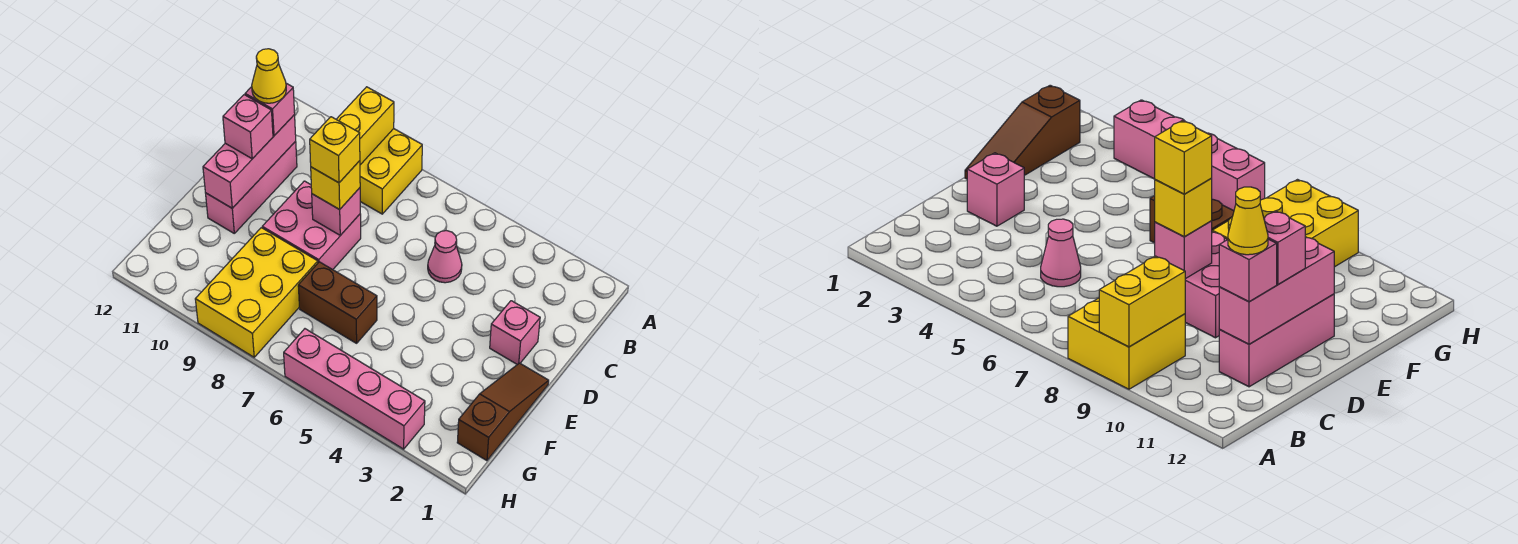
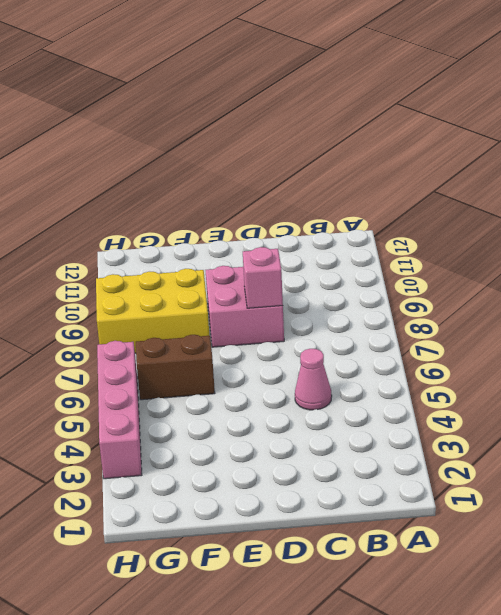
brown brick F6:G6 level 1 -> brown brick F6:F7 level 1
none -> yellow brick A8:B9 level 1
none -> pink brick C11:E11 level 1
none -> pink brick D2 level 1

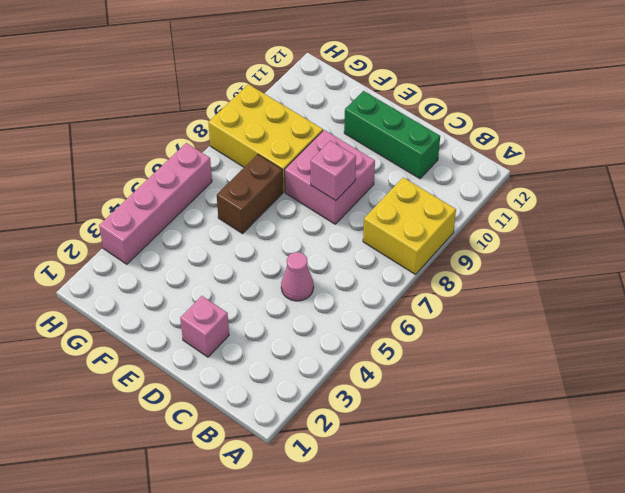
green brick C11:E11 level 1 -> pink brick C11:E11 level 1
none -> brown slope E1:G1 level 1 top G
none -> yellow brick A9:B9 level 2
none -> pink brick C11:E11 level 2

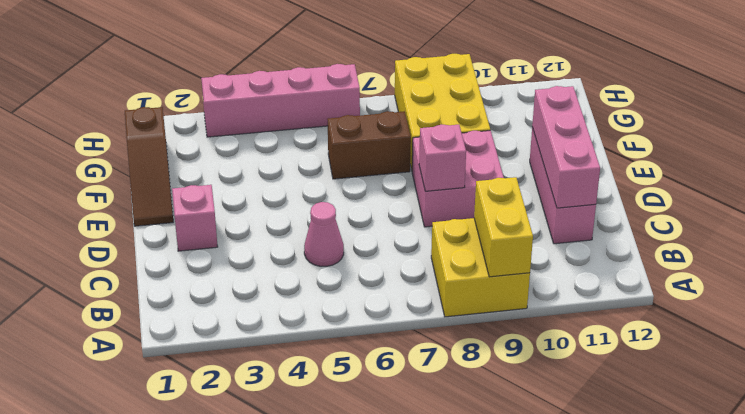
none -> pink brick C11 level 3
none -> yellow brick D8 level 3
none -> pink brick D11 level 3

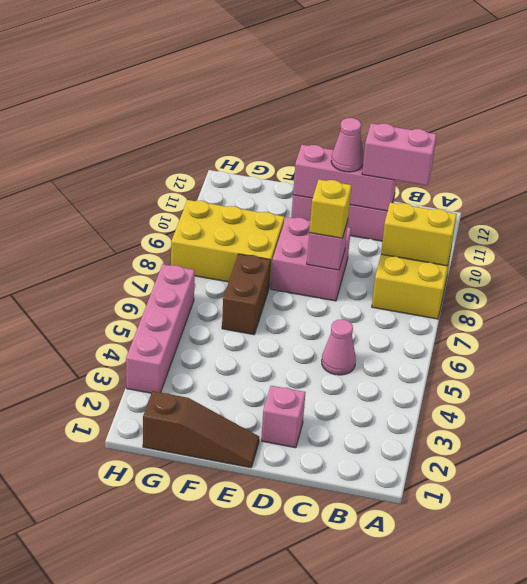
pink brick B11:C11 level 3 -> pink brick C11 level 3
pink cone D11 level 3 -> pink brick D11 level 3
none -> yellow cone C11 level 4
none -> yellow brick D8 level 4

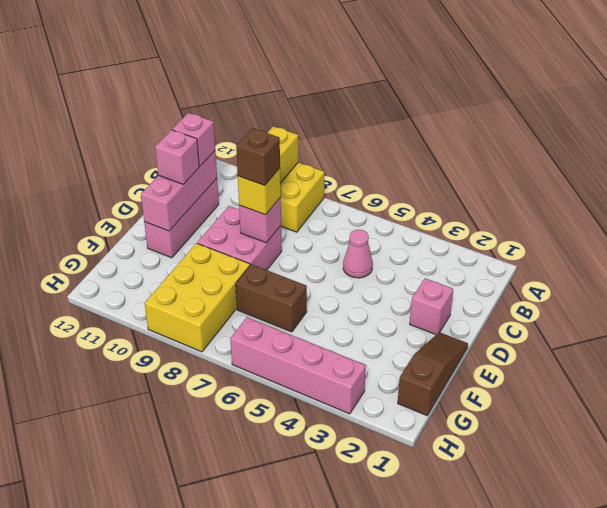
brown brick D8 level 4 -> yellow brick D8 level 4
none -> yellow cone C11 level 4

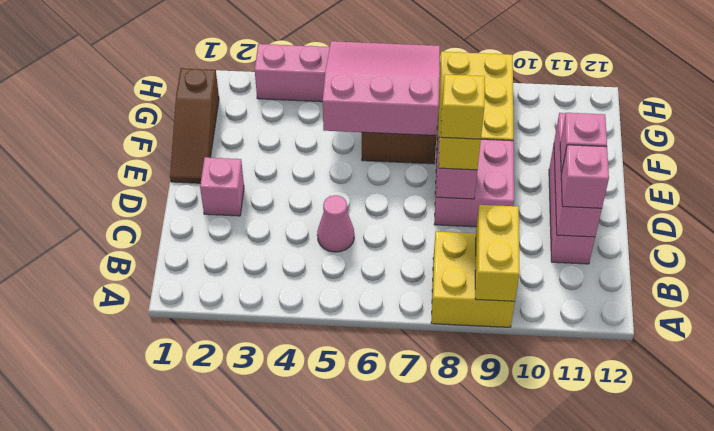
pink slope F5:H7 level 2 top F -> none
none -> yellow cone C11 level 4

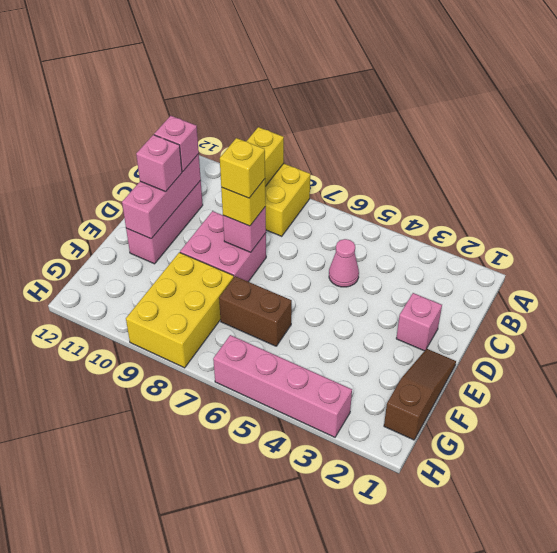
none -> yellow cone C11 level 4

